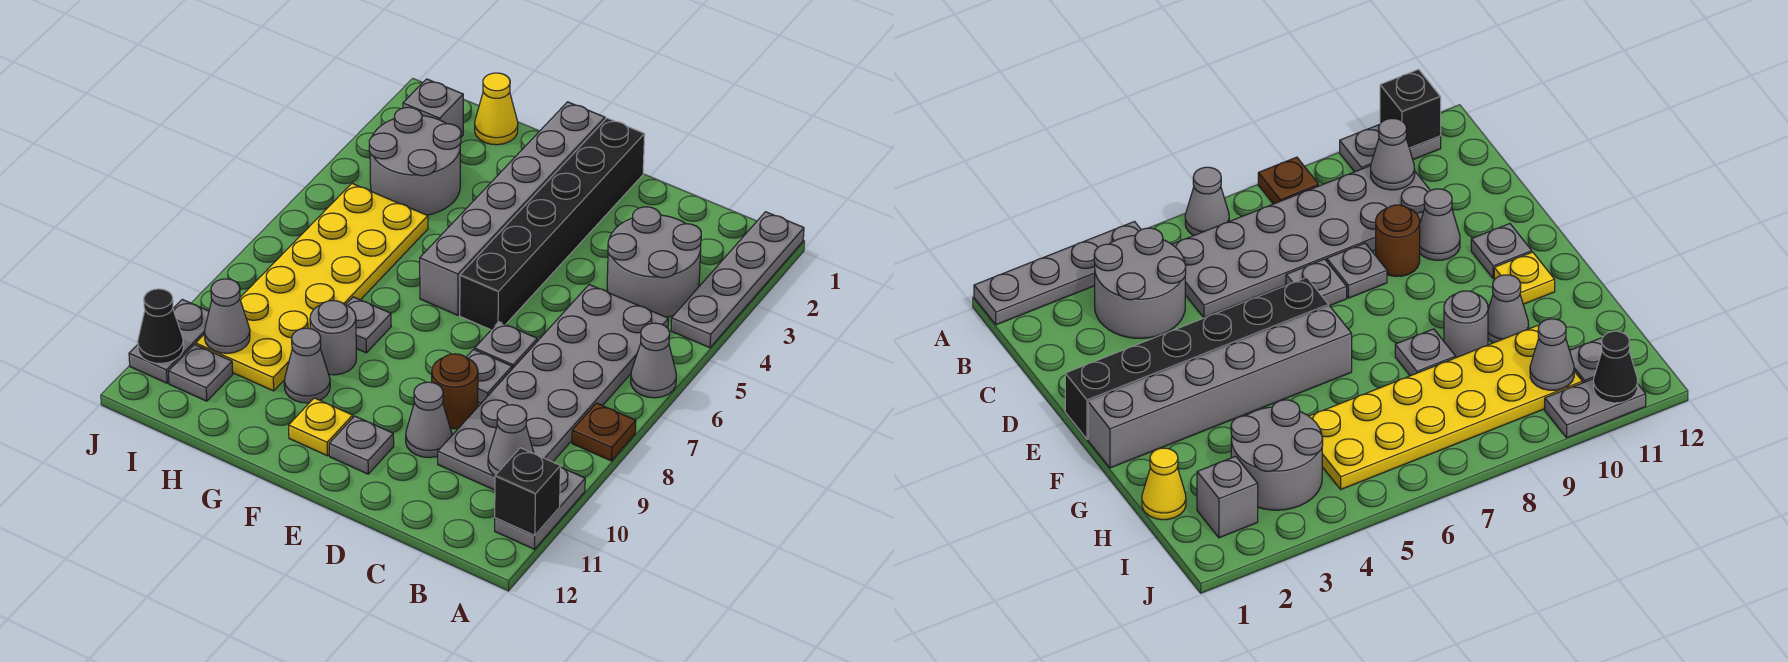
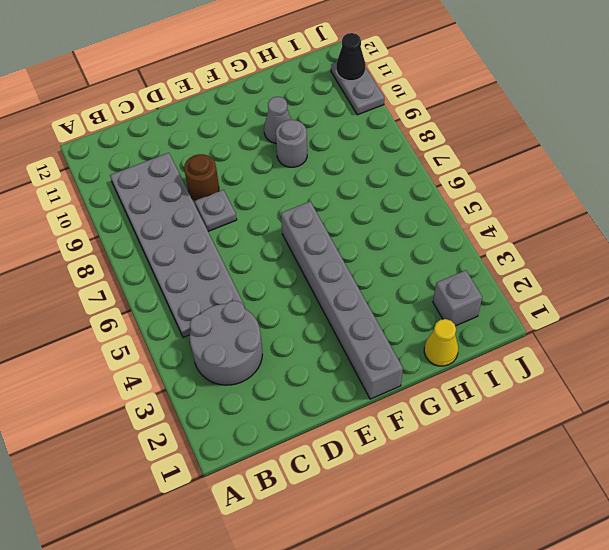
none -> grey plate A1:A4 level 1
none -> grey cone A6 level 1
none -> brown plate A8 level 1

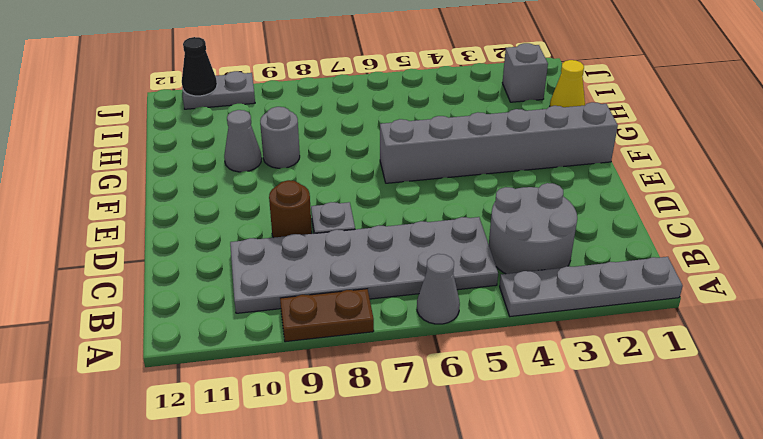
brown plate A8:A9 level 1 -> brown plate A8 level 1
none -> grey plate A10:A11 level 1
none -> grey plate D7 level 1
none -> grey cone D10 level 1

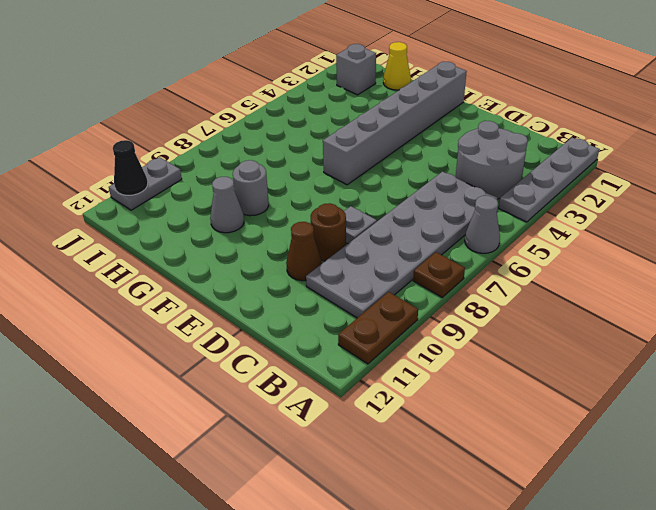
brown plate A10:A11 level 1 -> grey plate A10:A11 level 1
brown cone D10 level 1 -> grey cone D10 level 1
none -> grey plate D7 level 1
none -> black brick E1:E6 level 1
none -> grey plate E11 level 1

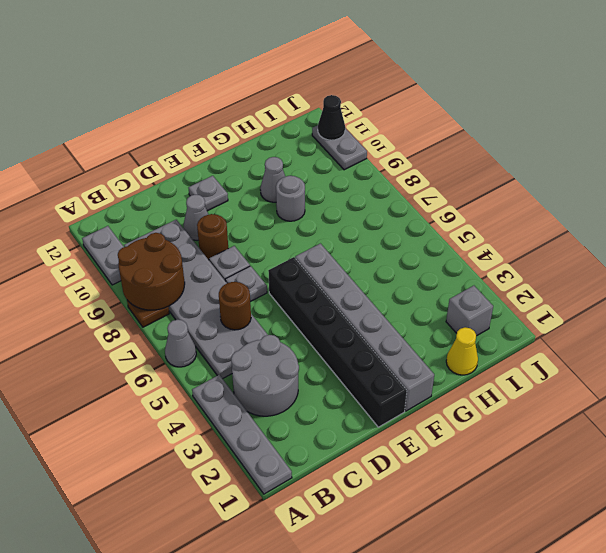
brown round brick A8:B9 level 2 -> none
brown round brick C6 level 2 -> none
none -> yellow plate F11 level 1
none -> grey plate G8 level 1
none -> grey round brick H3:I4 level 1

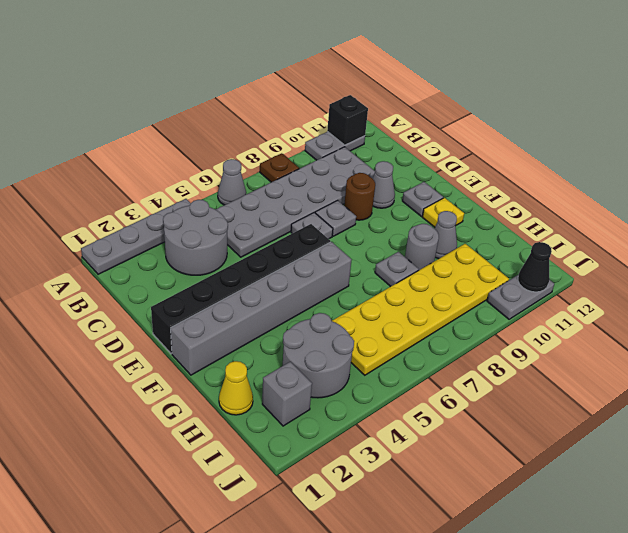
none -> grey plate I11 level 1
none -> grey cone B10 level 2
none -> grey cone I10 level 2

